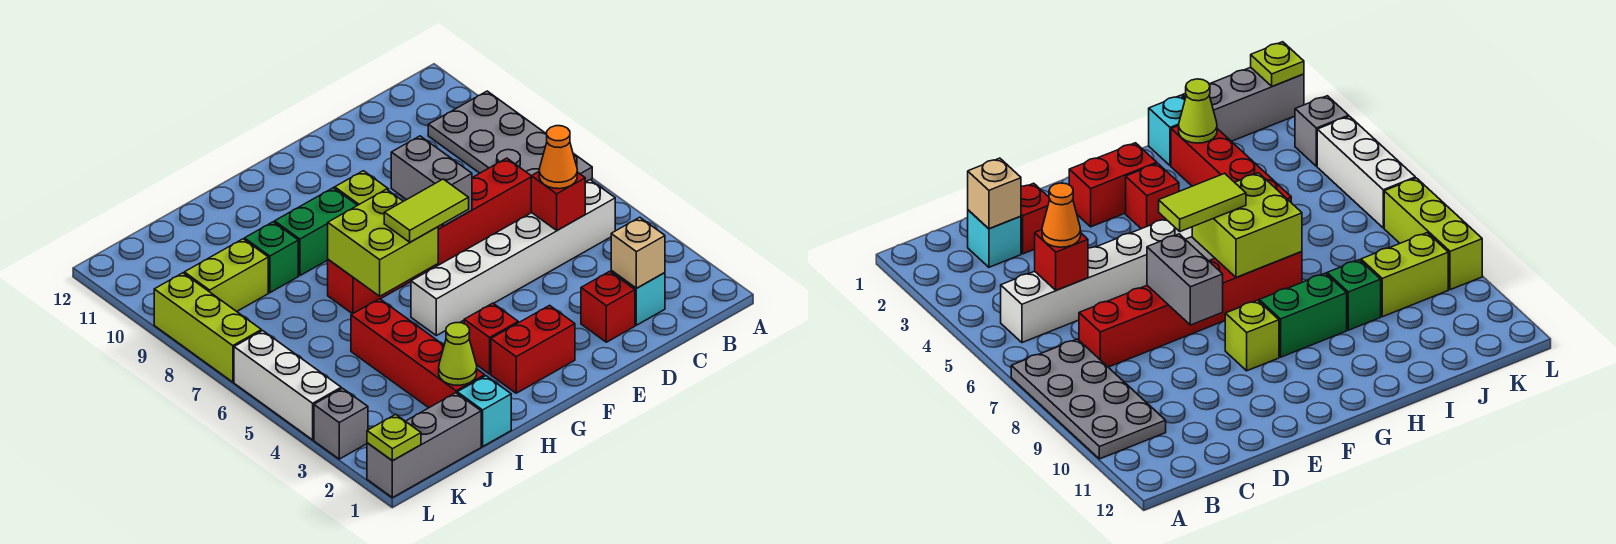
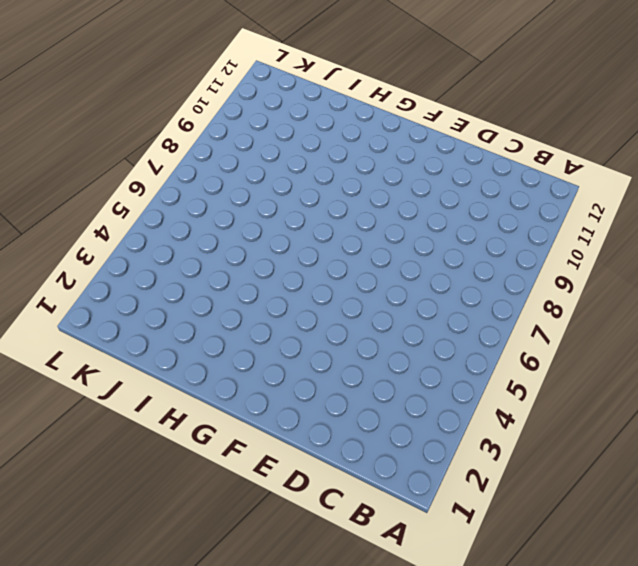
none -> grey plate A7:B10 level 1
none -> white brick B5:G5 level 1
none -> cyan brick C2 level 1

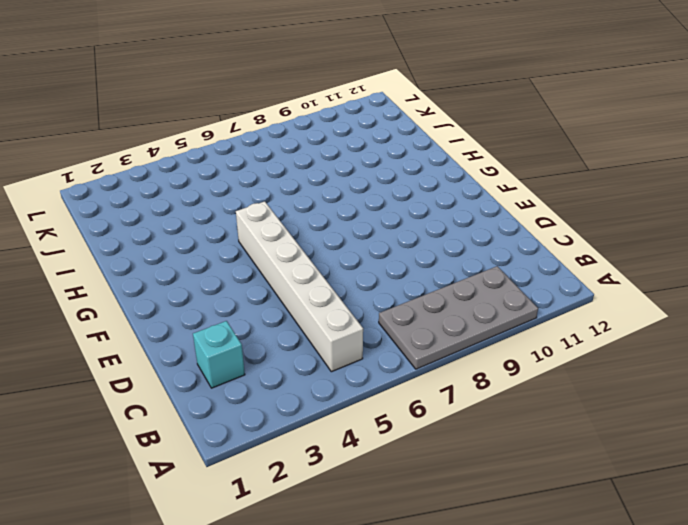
none -> red brick C7:H7 level 1
none -> red brick D2 level 1
none -> red brick F2:G2 level 1

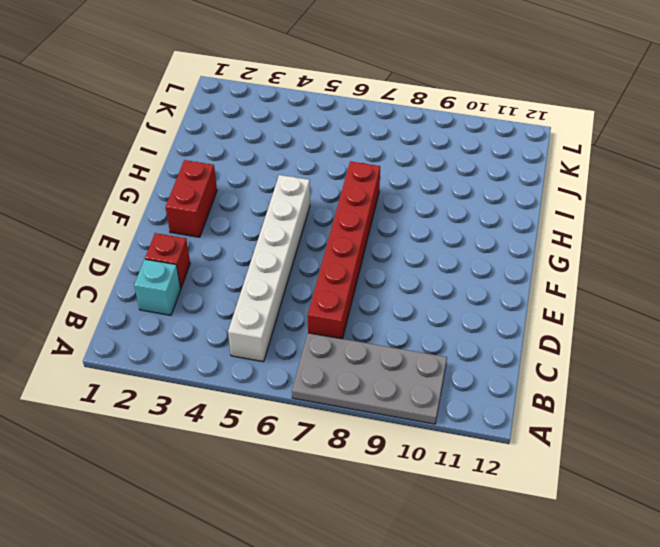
none -> lime brick F9 level 1
none -> red brick G3 level 1
none -> green brick G9:H9 level 1

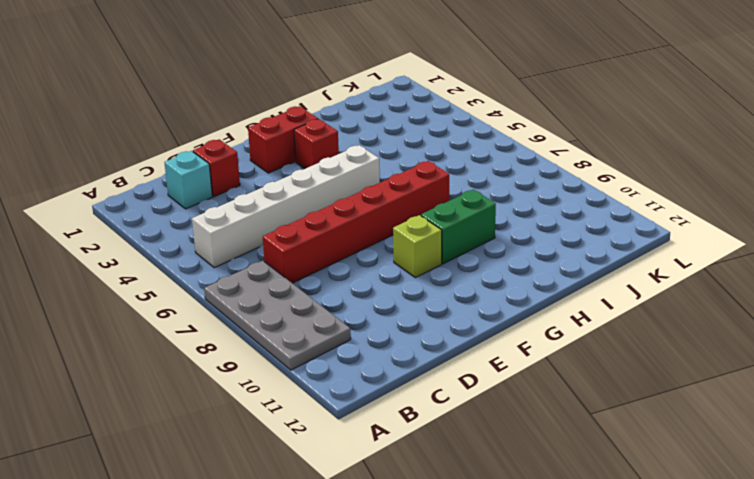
none -> cyan brick I1 level 1
none -> red brick I2:I5 level 1
none -> green brick I9 level 1

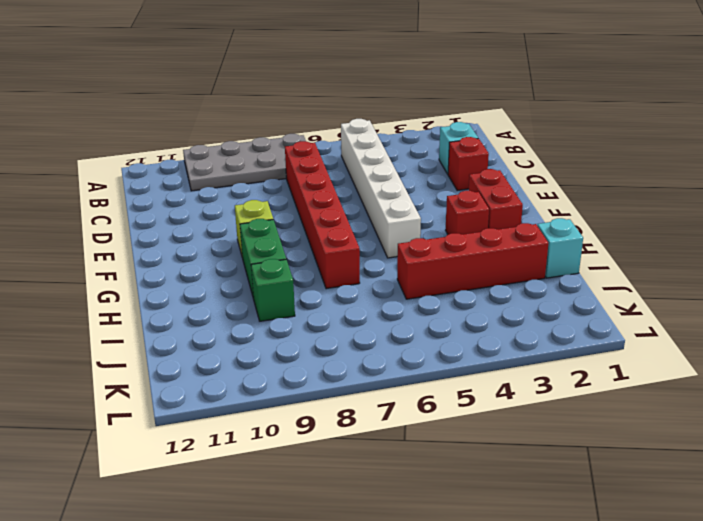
none -> grey brick J1:L1 level 1
none -> lime brick J9:K9 level 1
none -> grey brick L3 level 1

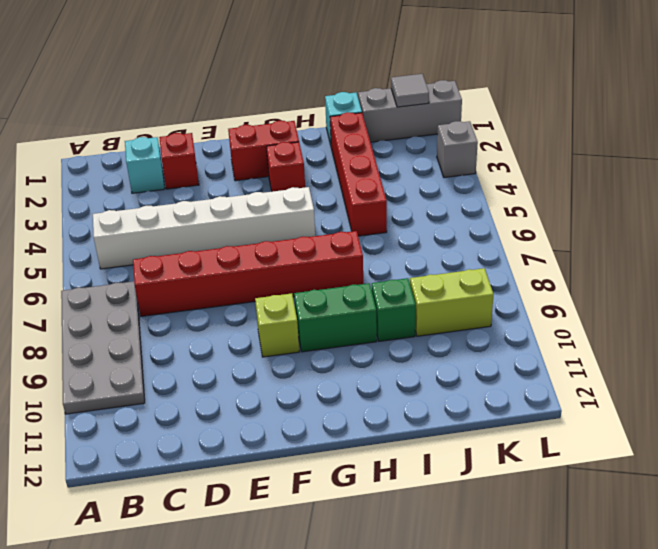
grey tile K1 level 2 -> none
none -> white brick L4:L6 level 1
none -> lime brick L7:L9 level 1
none -> tan brick C2 level 2

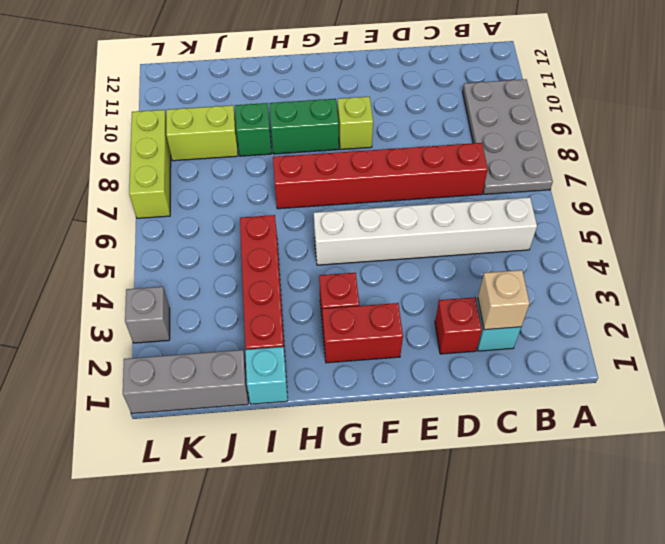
none -> white brick L4:L6 level 1
none -> red brick C5 level 2
none -> grey brick E7:E8 level 2

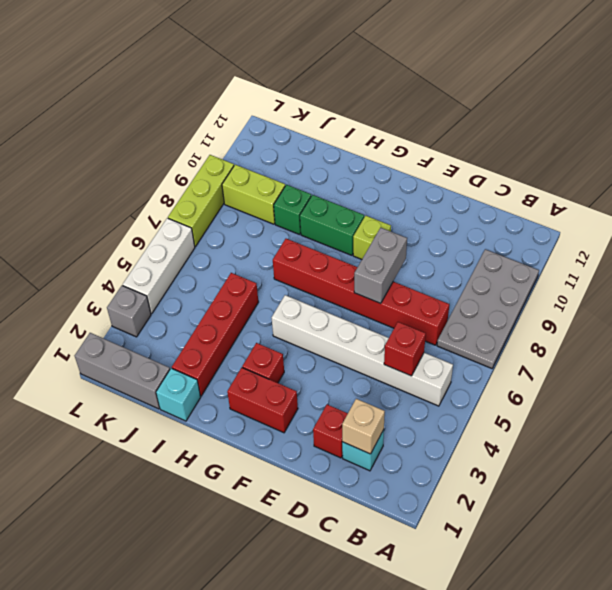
none -> lime brick G6:H7 level 2
none -> lime cone I2 level 2
none -> lime plate L1 level 2

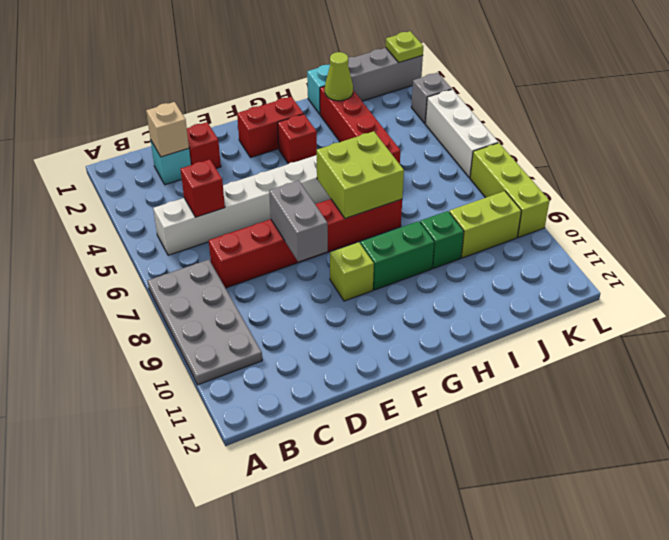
none -> orange cone C5 level 3
none -> lime tile F6:G6 level 3

